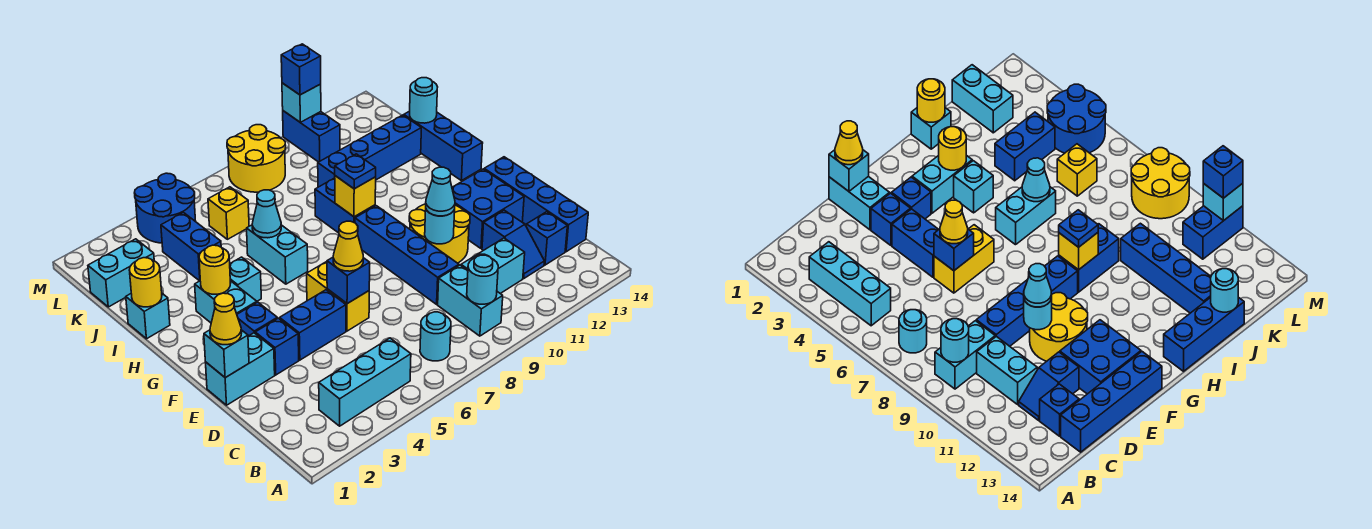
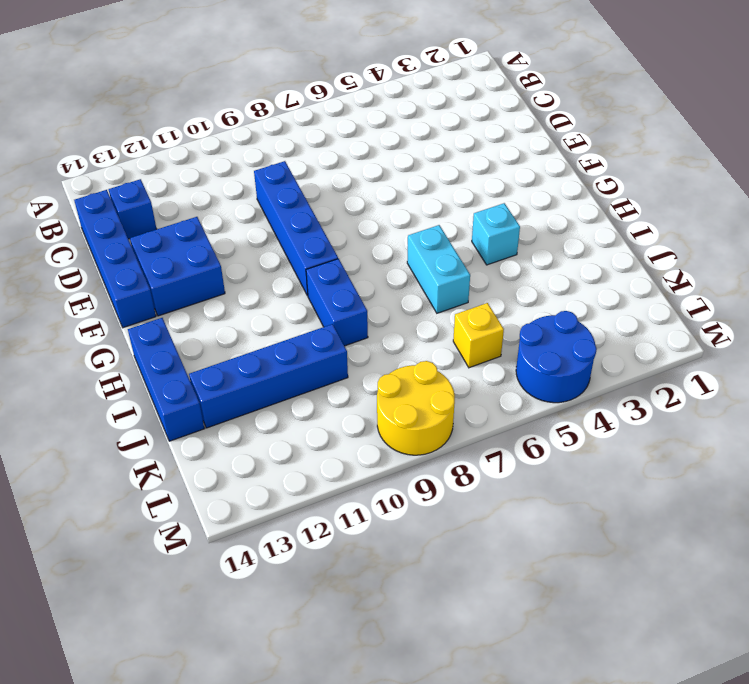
none -> cyan brick B3:B5 level 1
none -> cyan round brick B7 level 1
none -> cyan brick B9:C9 level 1
none -> cyan brick C10:C11 level 1

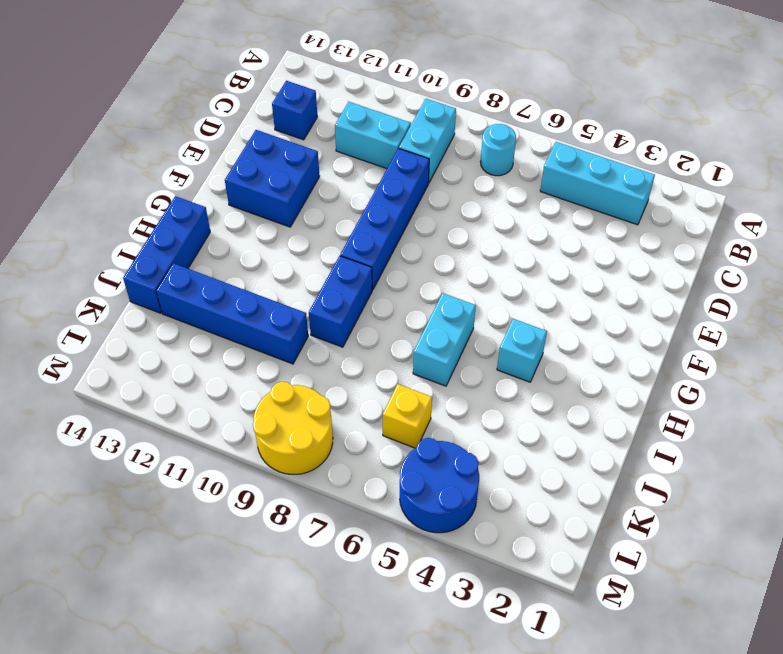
none -> blue slope C12:D12 level 1 top D
none -> blue brick C14:F14 level 1
none -> cyan brick E1:E2 level 1
none -> blue brick E3 level 1

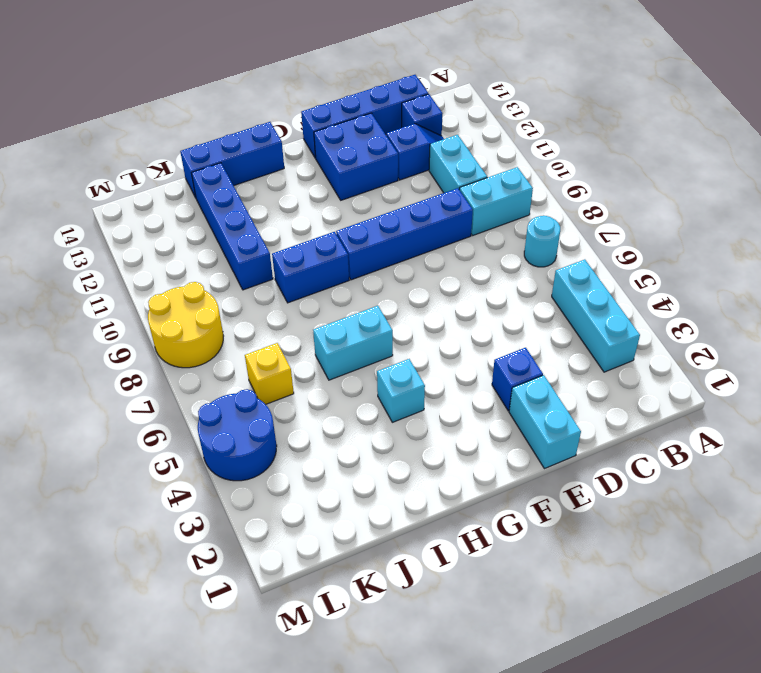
none -> blue brick E4:E5 level 1
none -> yellow brick E6:F6 level 1
none -> yellow round brick E10:F11 level 1
none -> blue brick F3 level 1

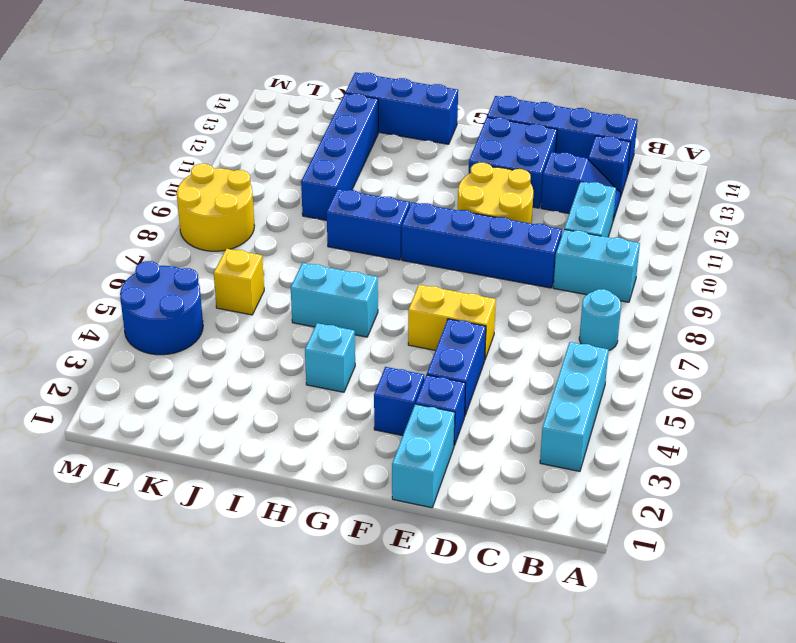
none -> cyan brick G3:H3 level 1
none -> cyan brick I1 level 1
none -> blue brick J4:K4 level 1
none -> cyan brick K1:K2 level 1

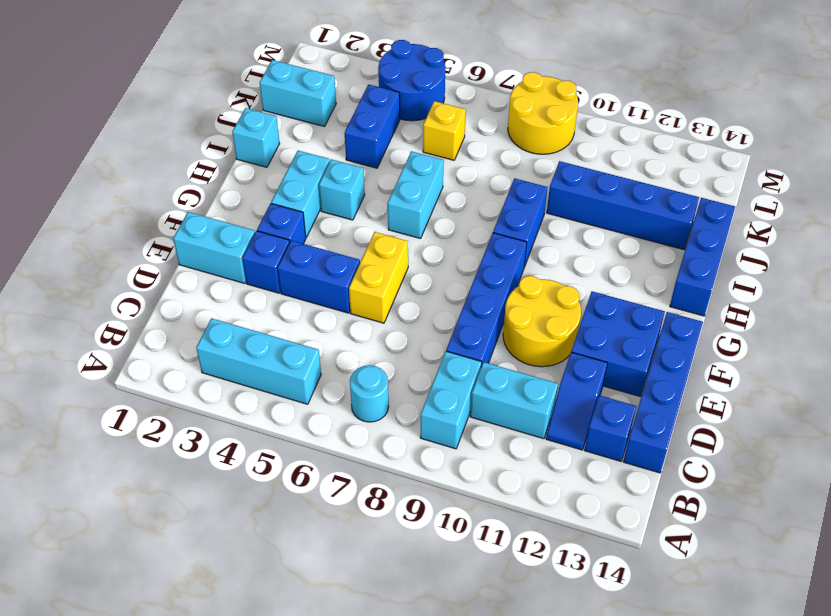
none -> blue brick L11:M11 level 1
none -> cyan round brick B9 level 2
none -> cyan brick E1 level 2
none -> blue brick E6 level 2

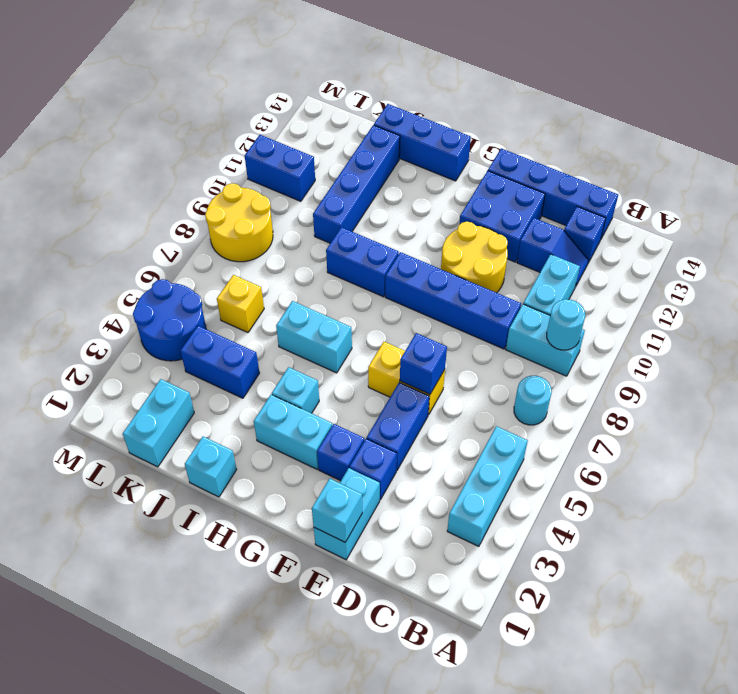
none -> cyan round brick E10 level 2
none -> yellow round brick H3 level 2
none -> yellow brick H9 level 2
none -> yellow round brick I1 level 2

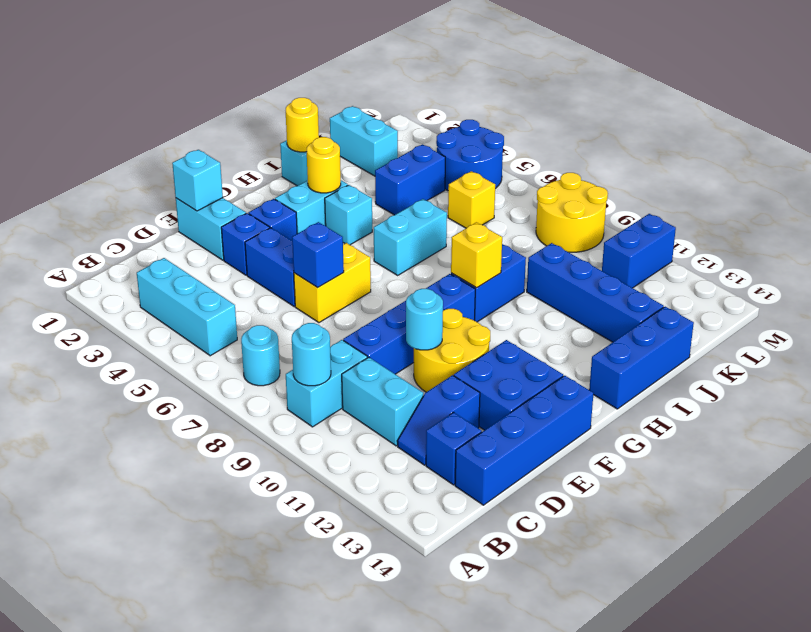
none -> cyan cone I6 level 2
none -> cyan round brick J14 level 2
none -> cyan brick M11 level 2
none -> yellow cone E1 level 3

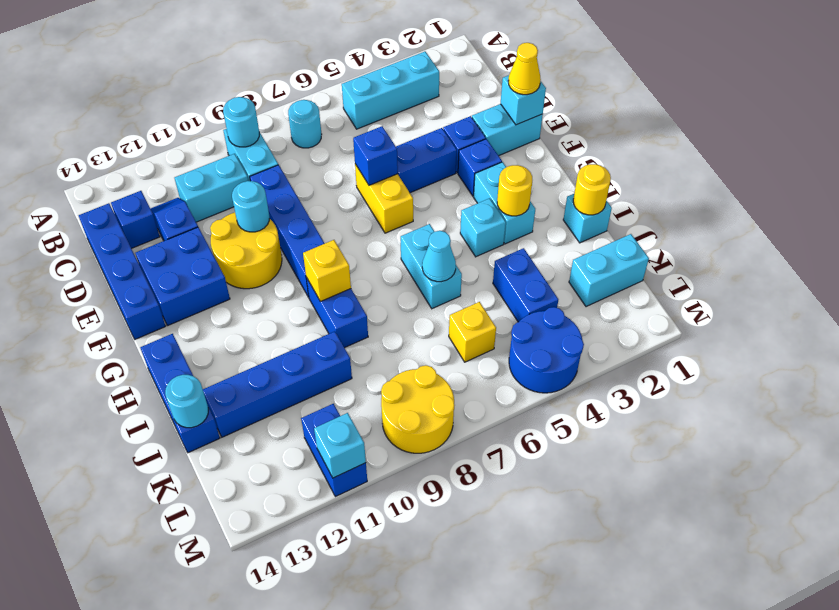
none -> yellow cone E6 level 3
none -> cyan cone E10 level 3
none -> blue plate H9 level 3
none -> blue brick M11 level 3

